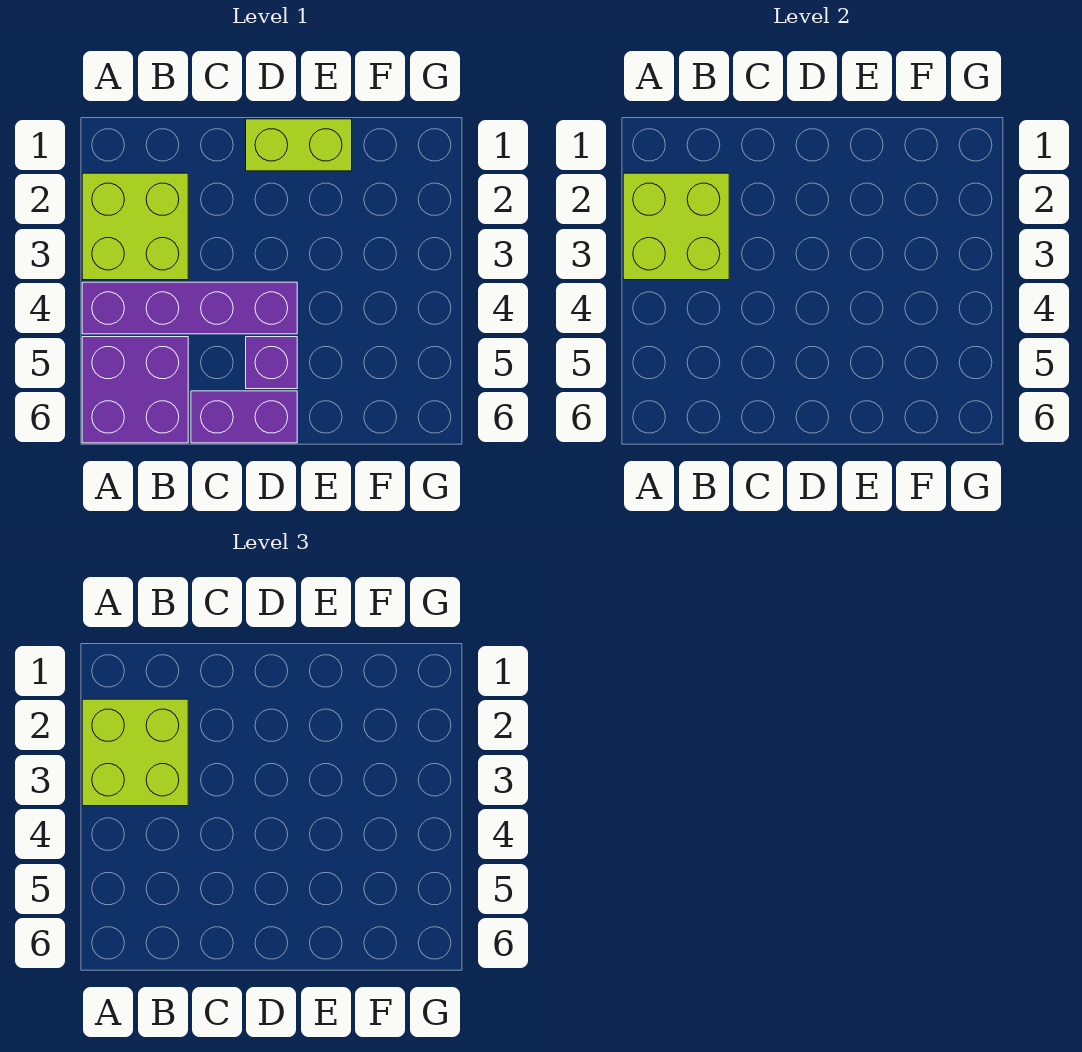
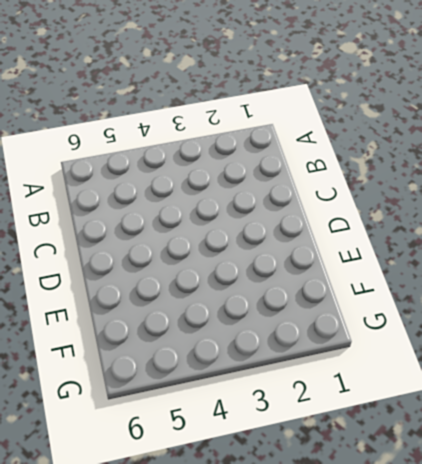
none -> lime brick A2:B3 level 1
none -> purple brick A4:D4 level 1

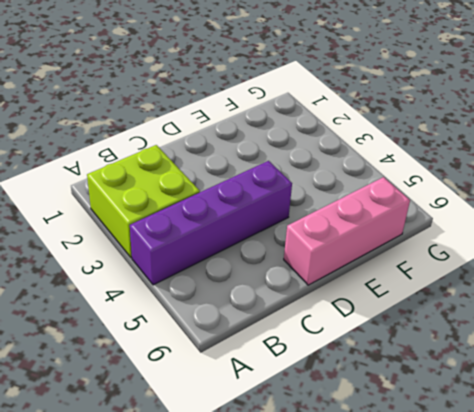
pink brick D6:F6 level 1 -> purple brick C6:D6 level 1
none -> purple brick A5:B6 level 1
none -> lime brick D1:E1 level 1

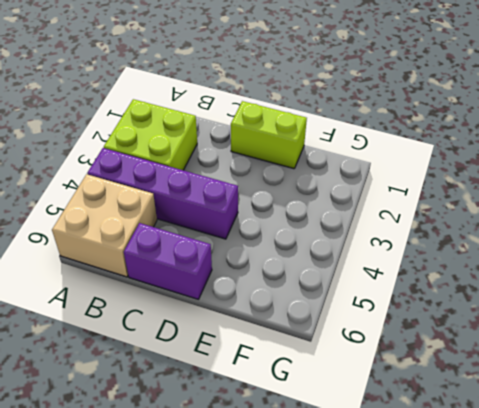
tan brick A5:B6 level 1 -> purple brick A5:B6 level 1
none -> purple brick D5 level 1
none -> lime brick A2:B3 level 2

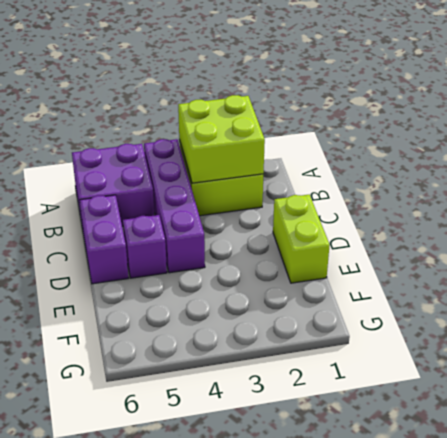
none -> lime brick A2:B3 level 3

